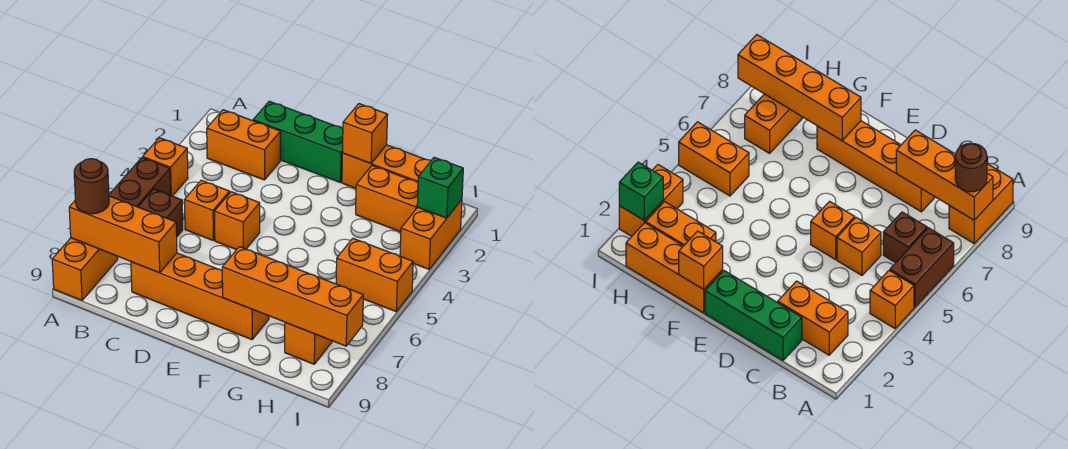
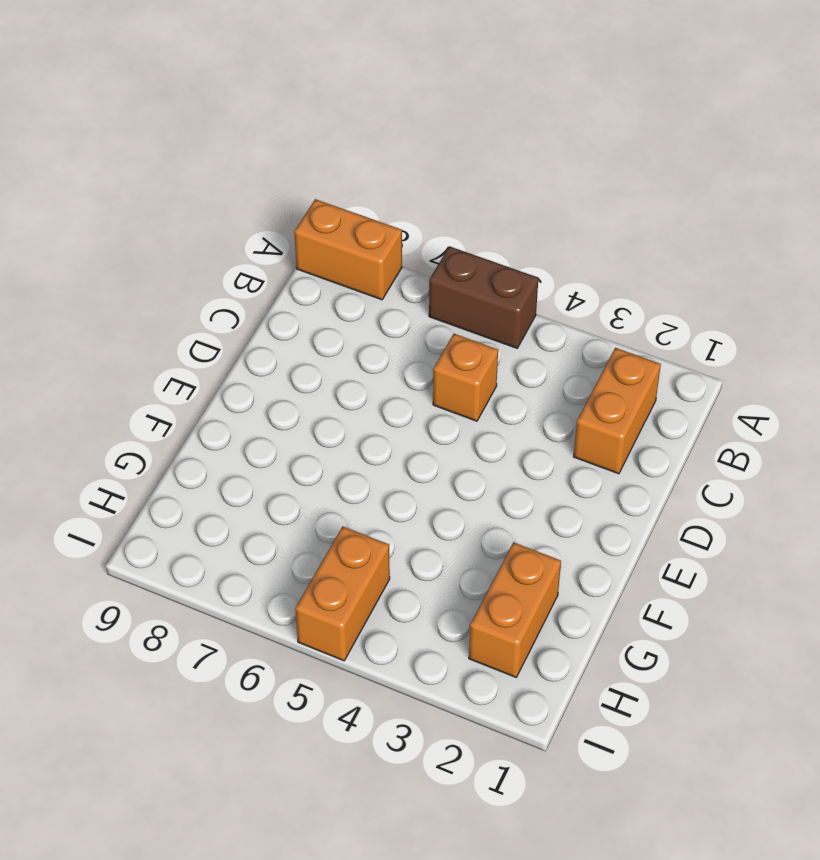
none -> orange brick A4 level 1
none -> brown brick B6 level 1
none -> green brick C1:E1 level 1

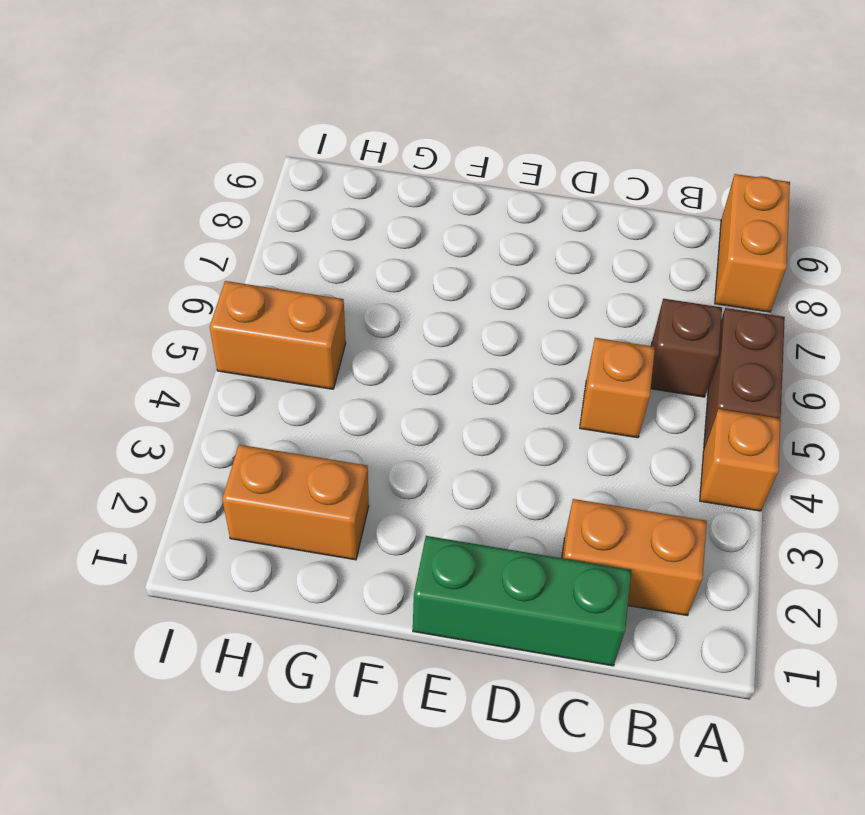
none -> orange brick C8:F8 level 1
none -> orange brick D5 level 1
none -> orange brick F1:H1 level 1

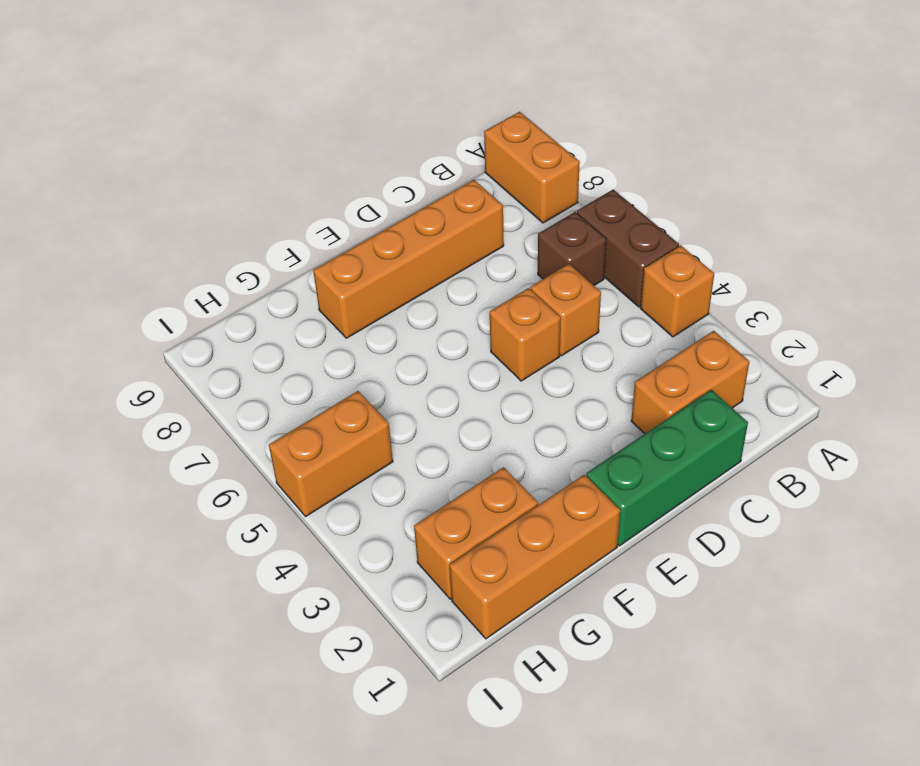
none -> orange brick H7:H8 level 1
none -> orange brick I2:I3 level 1
none -> orange brick A8:C8 level 2

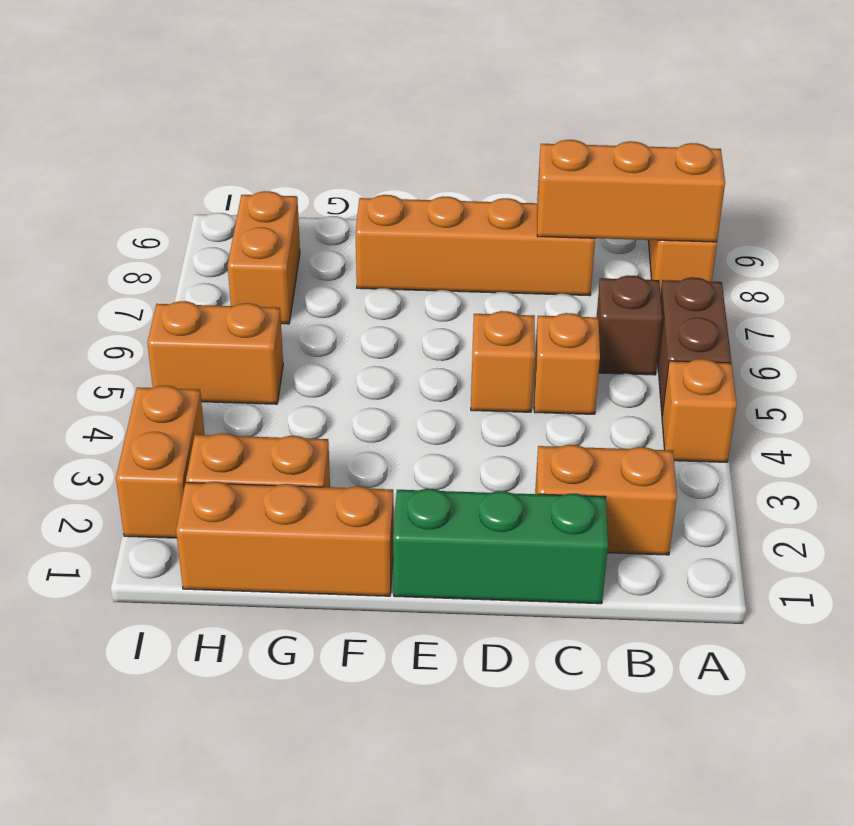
none -> orange brick F1 level 2
none -> orange brick F8:I8 level 2
none -> green brick I2 level 2

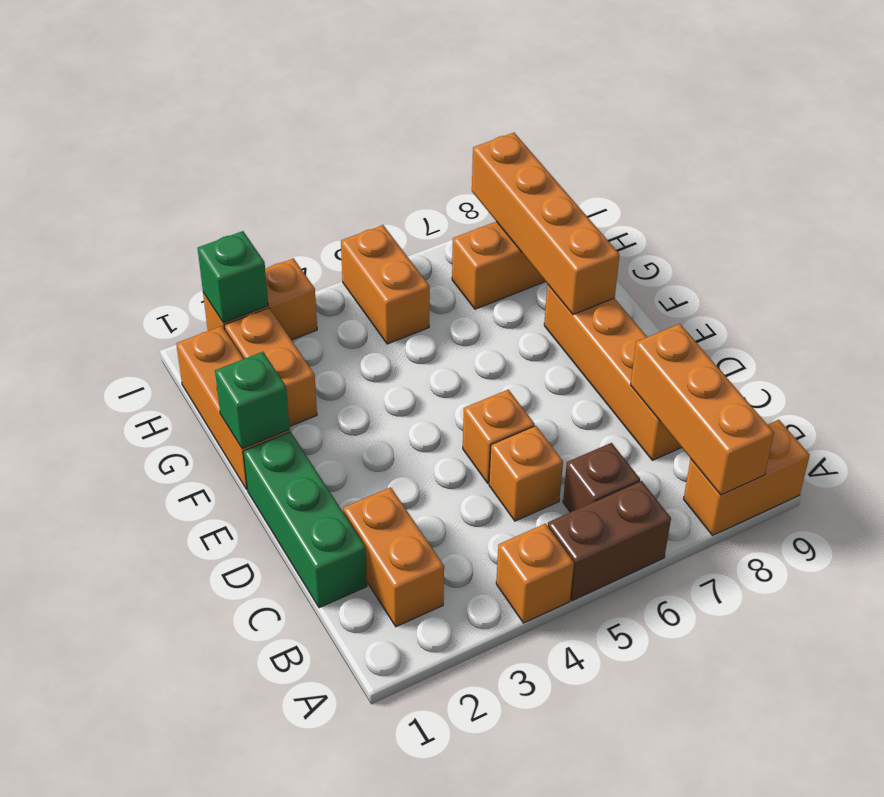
green brick F1 level 2 -> orange brick F1 level 2
none -> brown round brick A8 level 3

